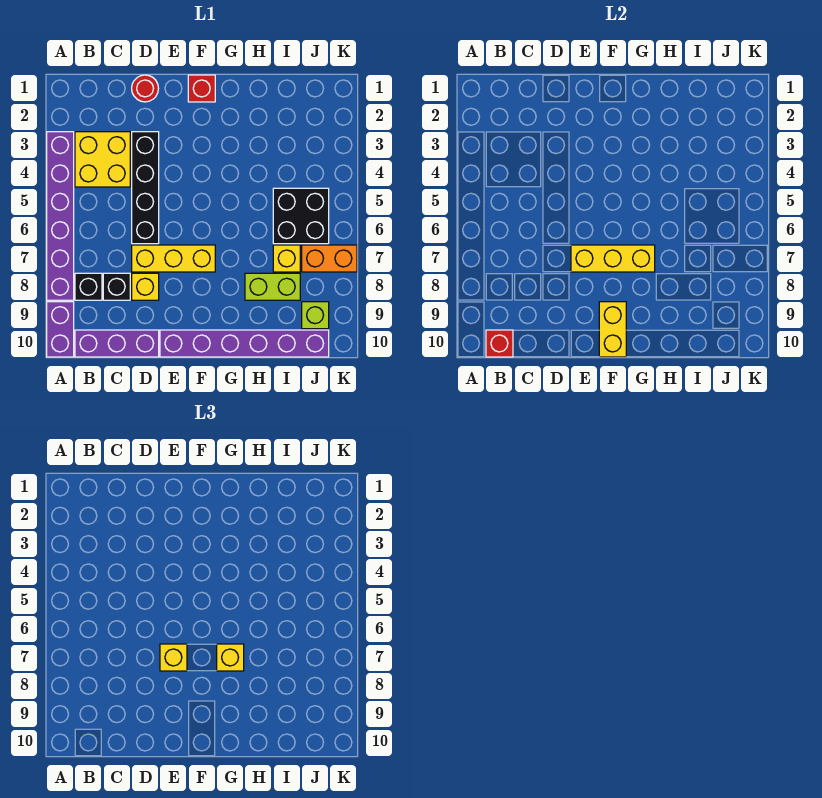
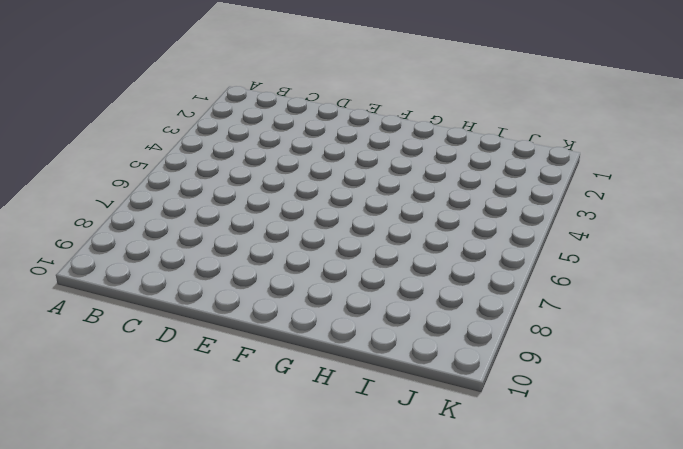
none -> purple brick A3:A8 level 1
none -> purple brick A9:A10 level 1
none -> yellow brick B3:C4 level 1

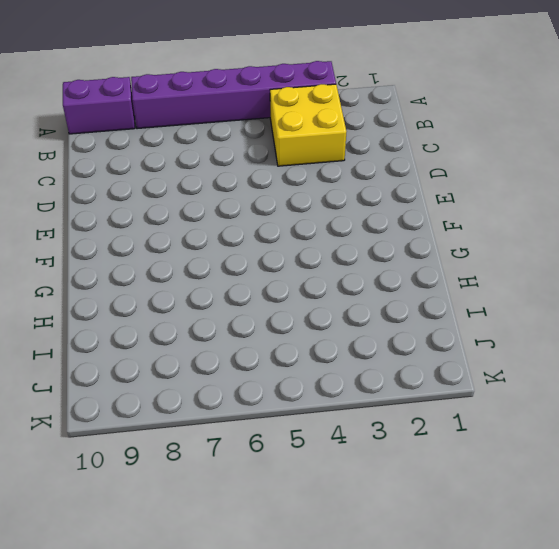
none -> black brick B8 level 1
none -> purple brick B10:D10 level 1
none -> black brick C8 level 1

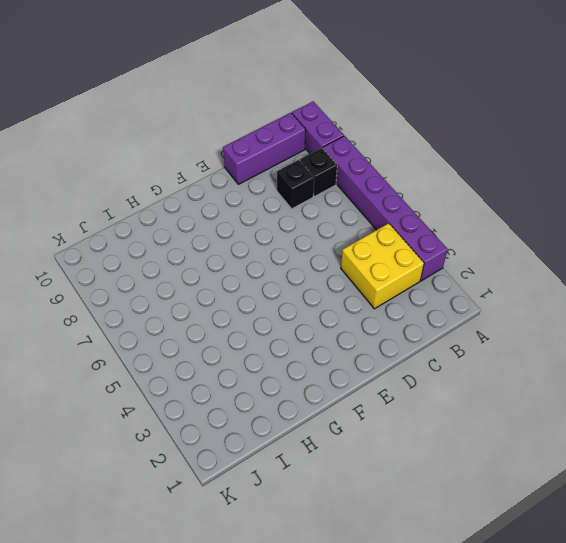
none -> red round brick D1 level 1
none -> black brick D3:D6 level 1
none -> yellow brick D7:F7 level 1

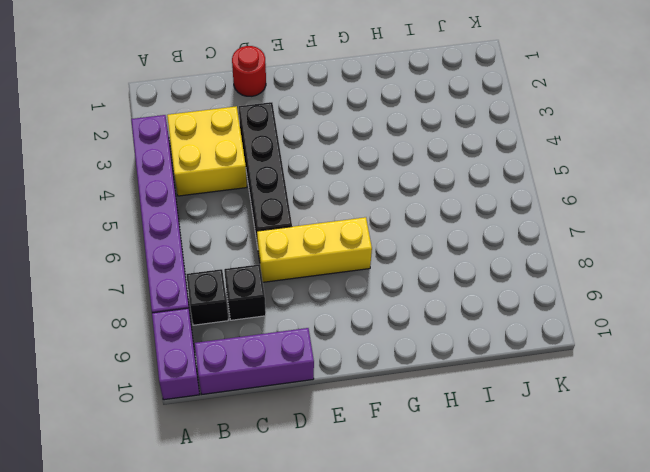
none -> yellow brick D8 level 1
none -> purple brick E10:J10 level 1
none -> red brick F1 level 1

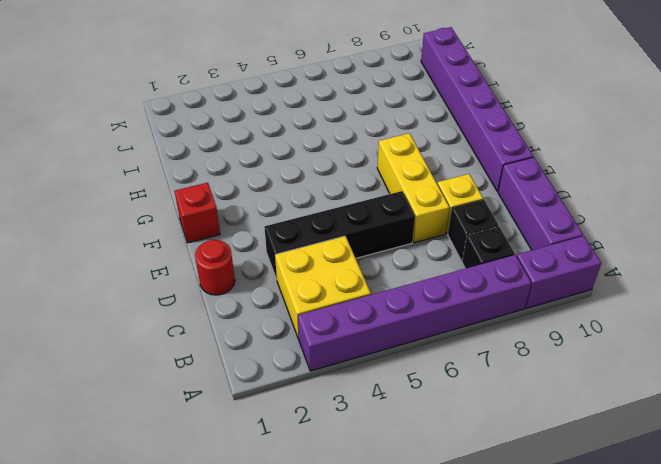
none -> lime brick H8:I8 level 1
none -> black brick I5:J6 level 1
none -> yellow brick I7 level 1

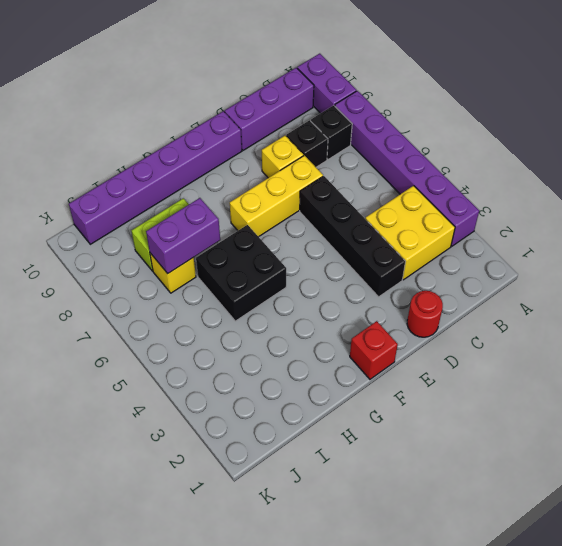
black brick G5:H6 level 1 -> black brick I5:J6 level 1
purple brick H7:I7 level 2 -> none
none -> orange brick J7:K7 level 1
none -> lime brick J9 level 1
none -> red brick B10 level 2

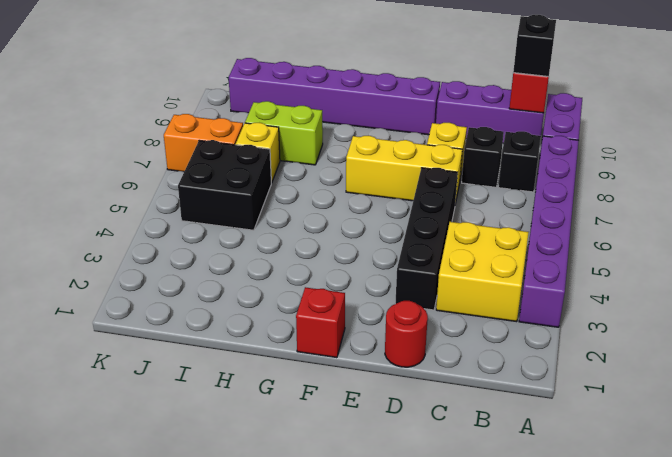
black brick B10 level 3 -> none
none -> lime brick J9 level 1
none -> yellow brick E7:G7 level 2
none -> yellow brick F9:F10 level 2

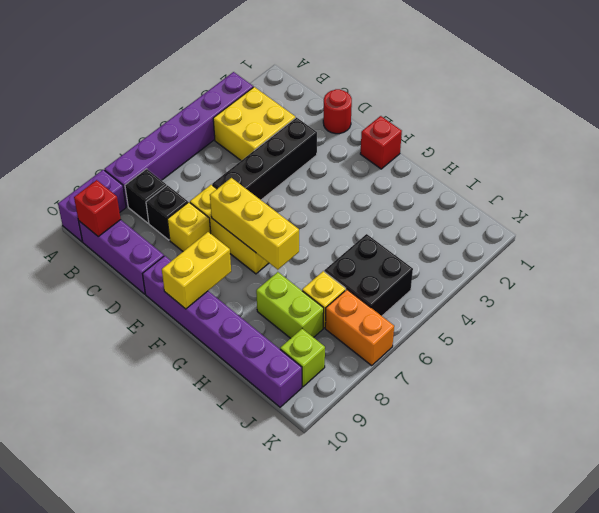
none -> yellow brick E7 level 3
none -> yellow brick G7 level 3

